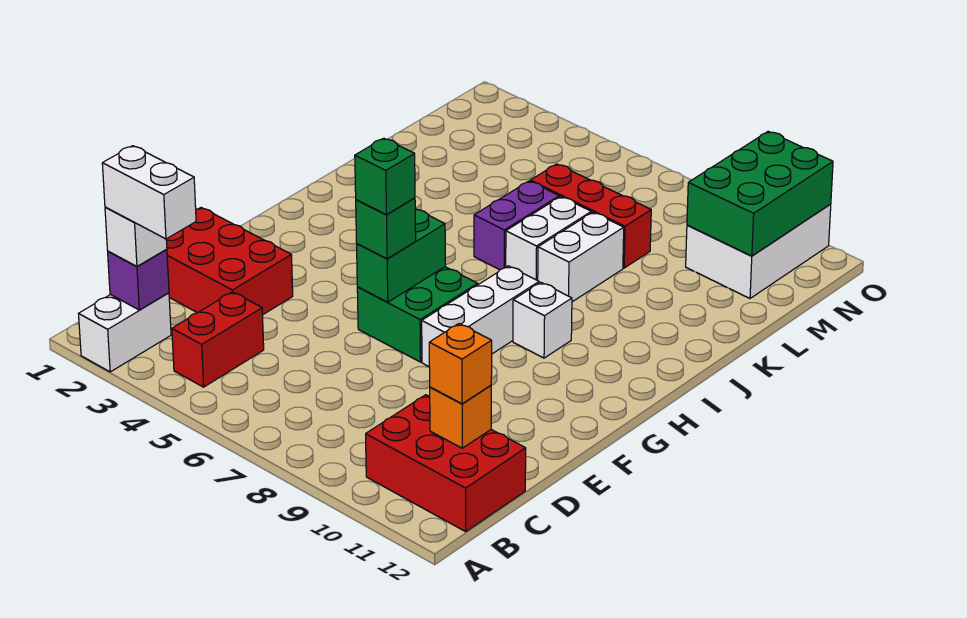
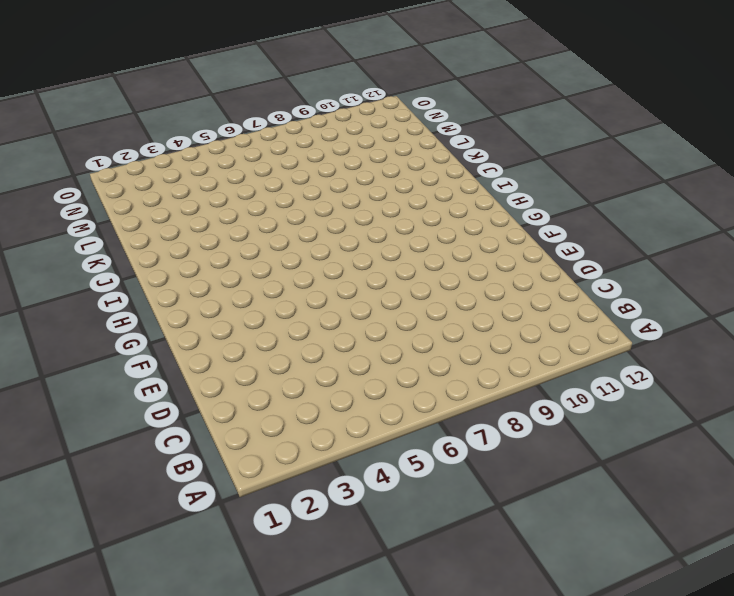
none -> white brick A2:B2 level 1
none -> red brick B4:C4 level 1
none -> red brick B10:C12 level 1

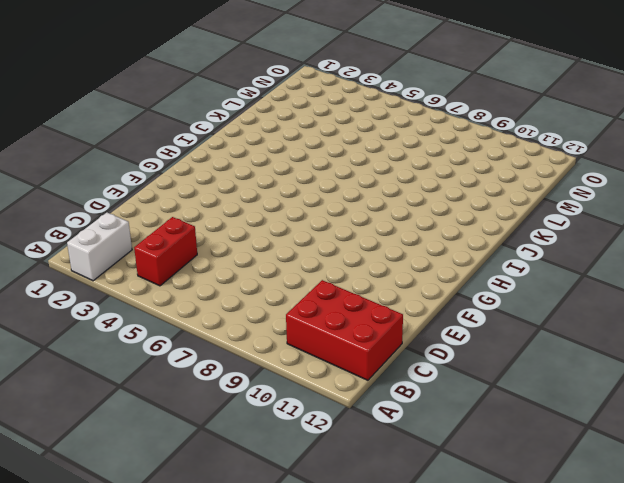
none -> red brick D1:E3 level 1
none -> green brick F6:G7 level 1
none -> white brick F8:H8 level 1

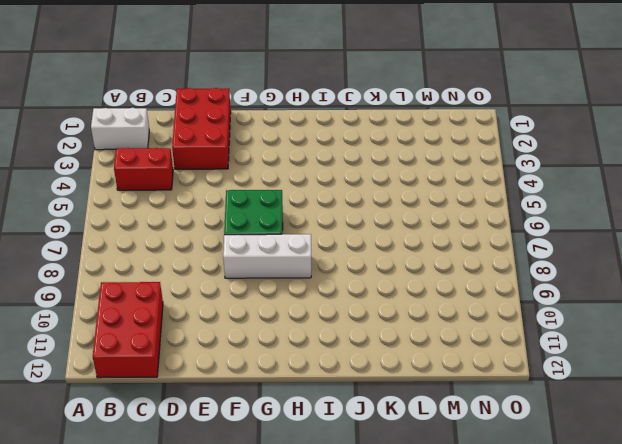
none -> white brick H9 level 1
none -> purple brick J6:K6 level 1
none -> white brick J7:K7 level 1

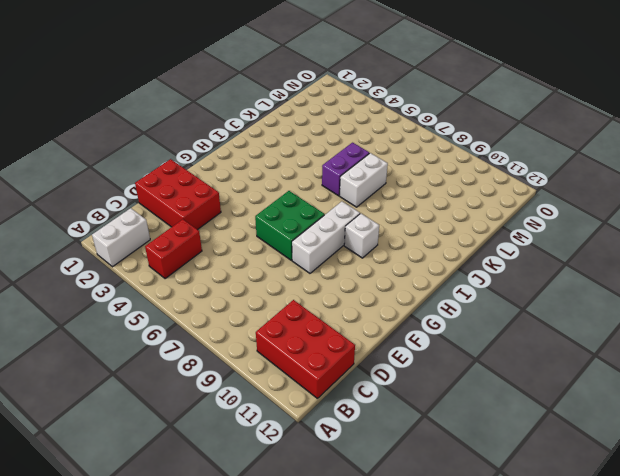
none -> white brick J8:K8 level 1
none -> red brick L6:L8 level 1
none -> white brick M10:O11 level 1

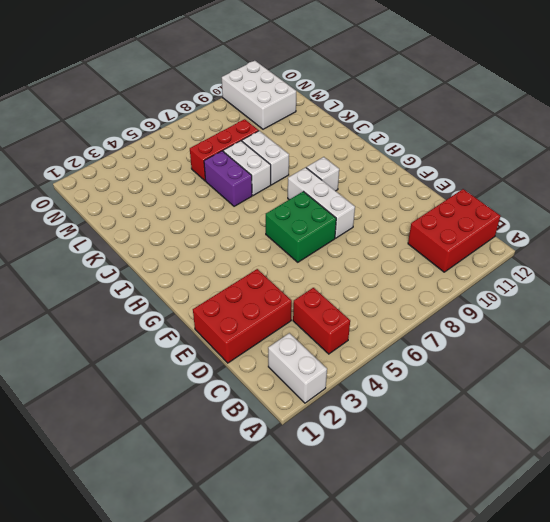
none -> purple brick B2 level 2
none -> orange brick C11 level 2
none -> green brick F6:G6 level 2

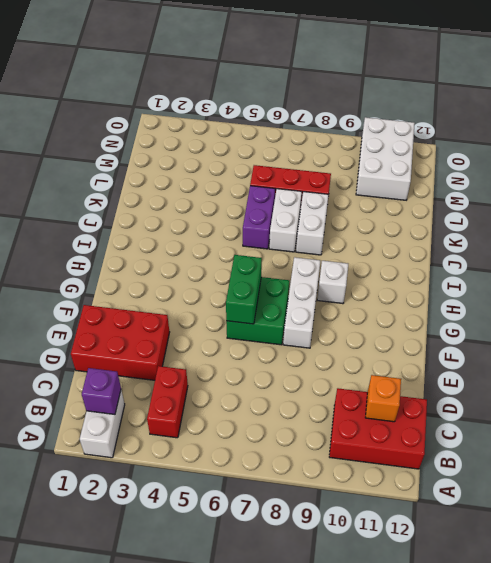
none -> green brick M10:O11 level 2
none -> white brick B2 level 3
none -> orange brick C11 level 3

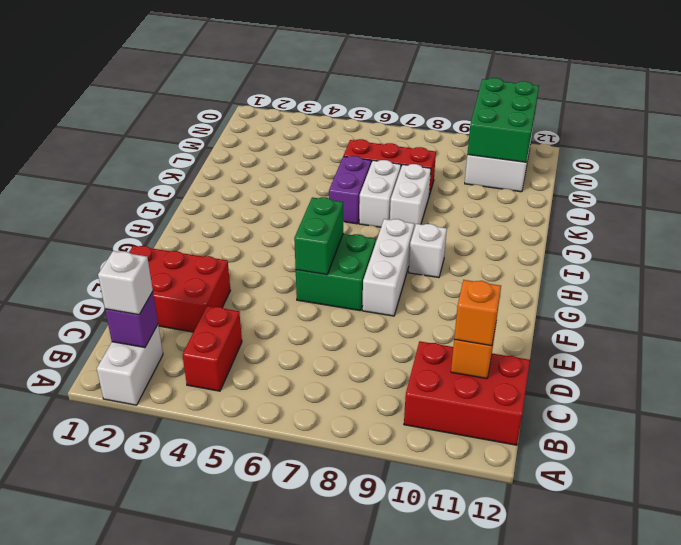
none -> green brick F6 level 3
none -> white brick B2:B3 level 4
none -> green brick F6 level 4

